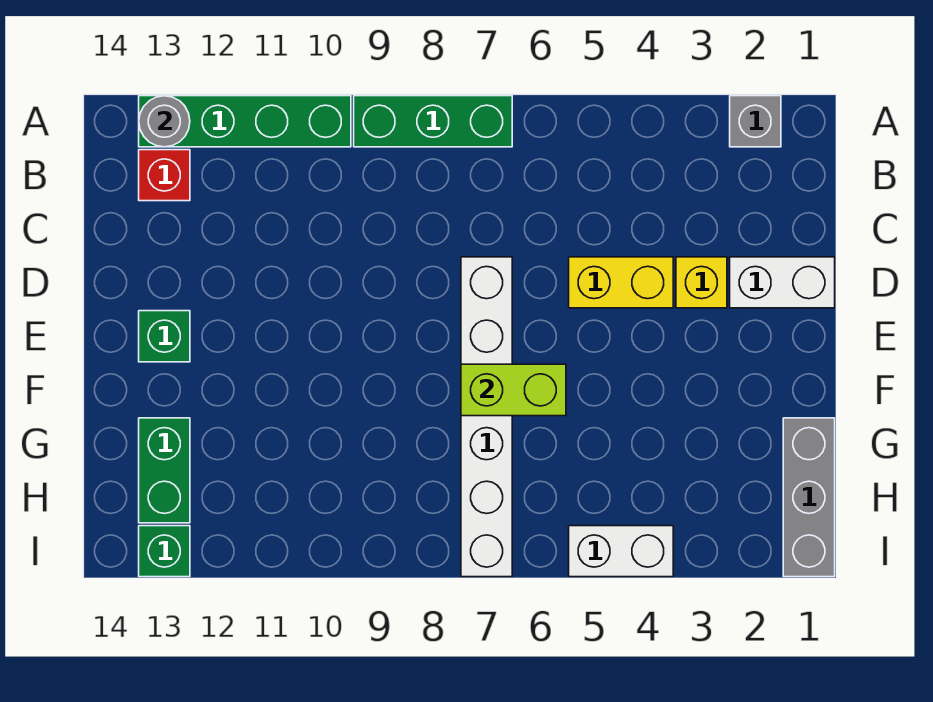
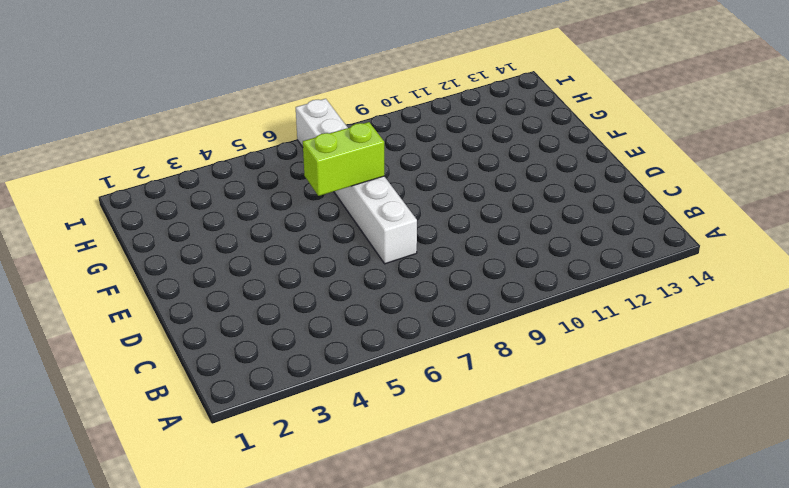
none -> grey brick A2 level 1
none -> green brick A7:A9 level 1
none -> green brick A10:A13 level 1

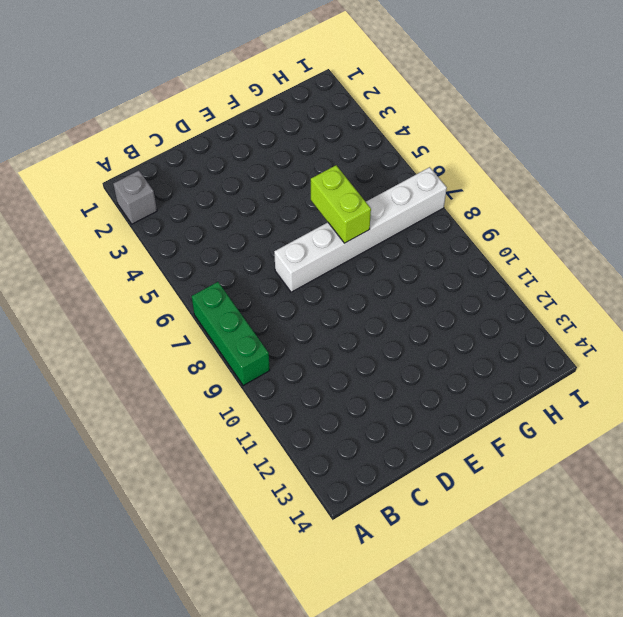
none -> green brick A10:A13 level 1
none -> red brick B13 level 1
none -> white brick D1:D2 level 1

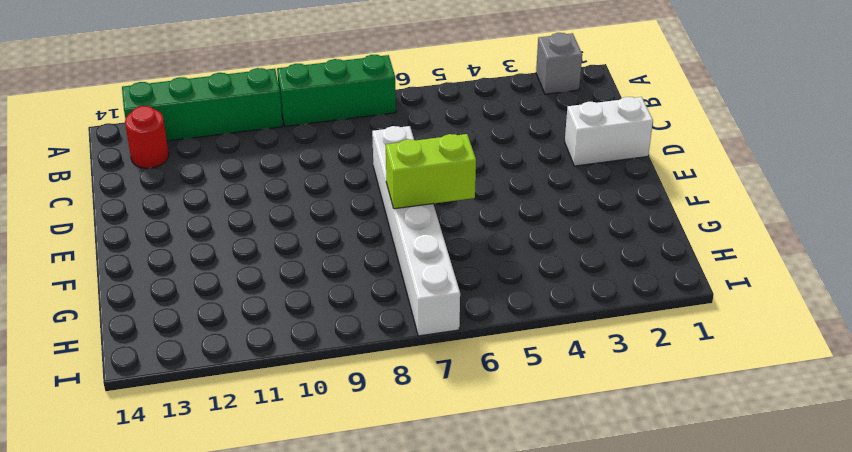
red round brick B13 level 1 -> red brick B13 level 1
none -> yellow brick D3 level 1
none -> yellow brick D4:D5 level 1
none -> green brick E13 level 1

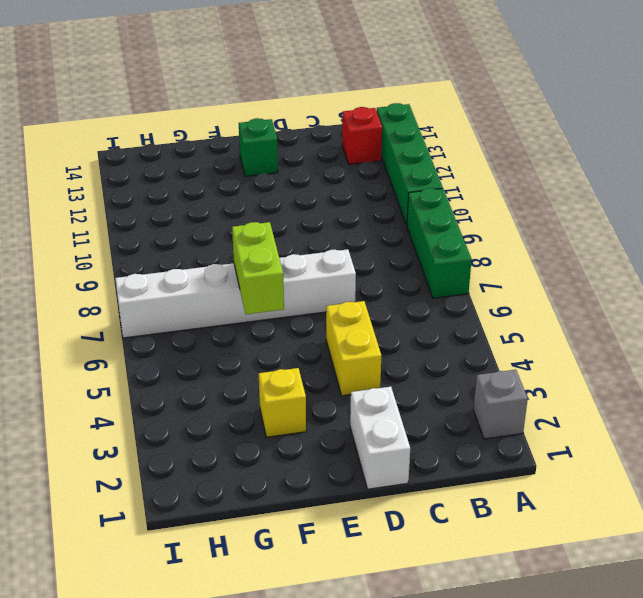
yellow brick F3 level 1 -> yellow brick D3 level 1
none -> grey brick G1:I1 level 1
none -> green brick G13:H13 level 1
none -> white brick I4:I5 level 1

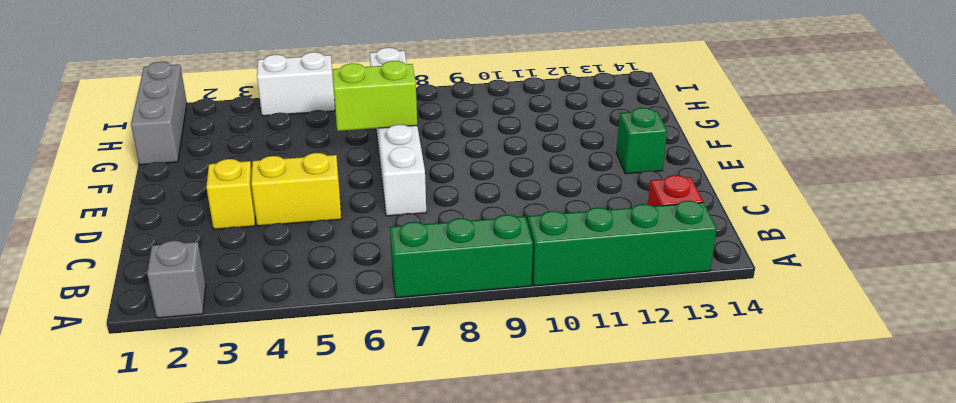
none -> white brick D1:D2 level 1
none -> green brick G13:H13 level 1
none -> green brick I13 level 1

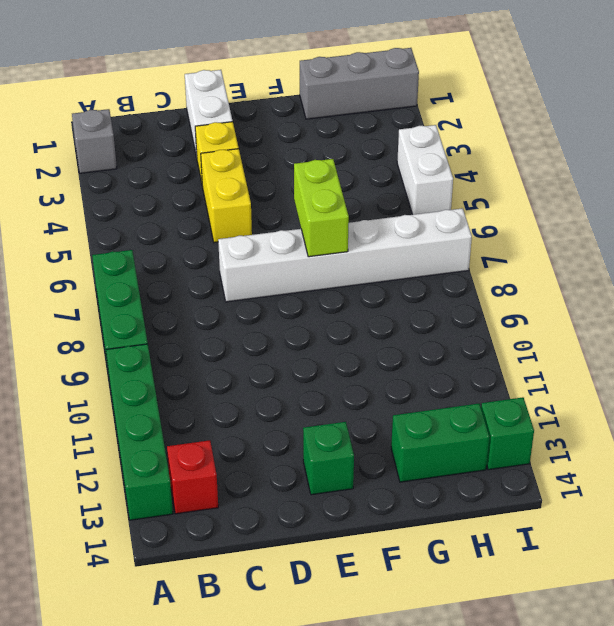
none -> grey round brick A13 level 2

